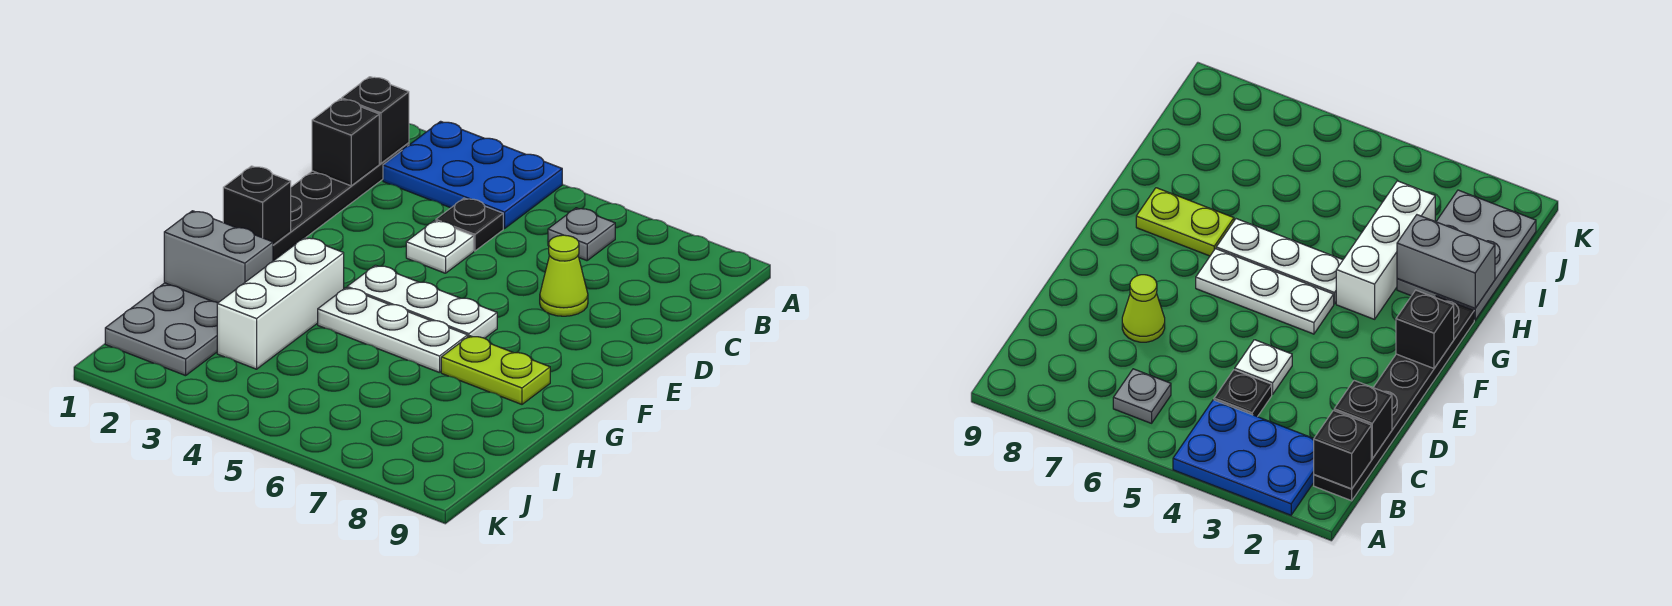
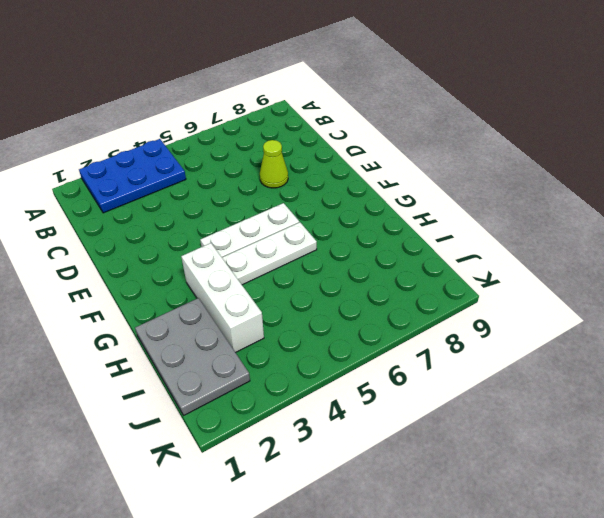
none -> black plate B1:G1 level 1
none -> grey plate B6 level 1
none -> black plate C4 level 1

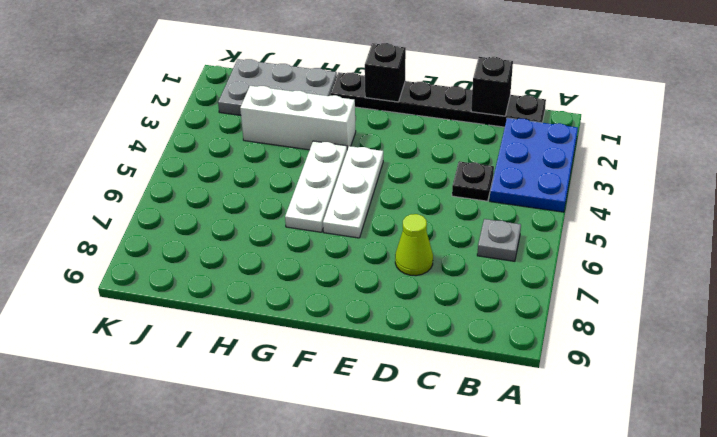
none -> white plate D4 level 1
none -> lime plate G7:G8 level 1
none -> black brick B1 level 2

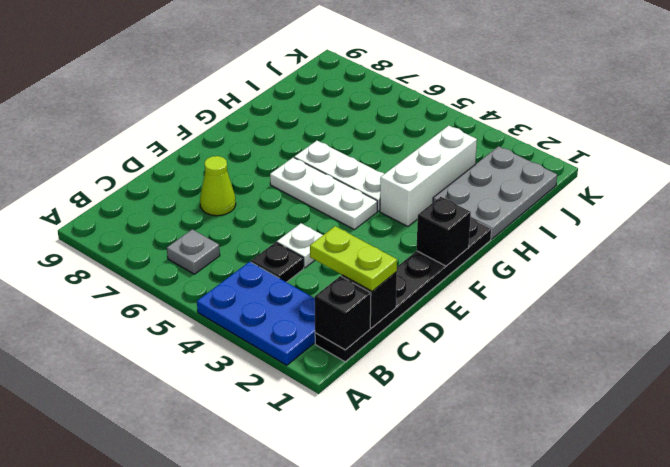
lime plate C1:C2 level 3 -> lime plate G7:G8 level 1
none -> grey brick H1:H2 level 2

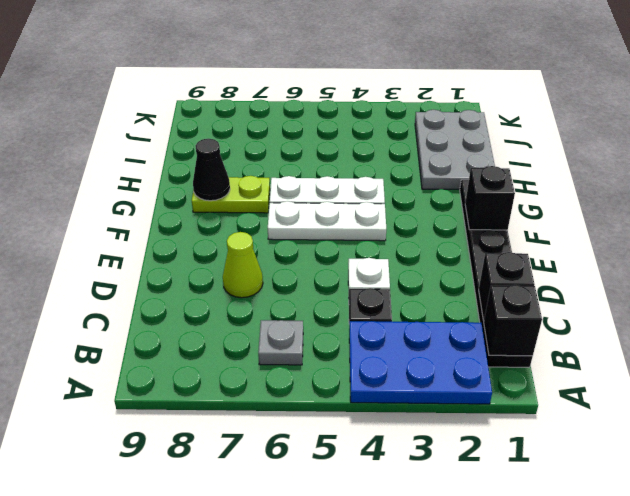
black cone G8 level 2 -> none
none -> white brick G3:I3 level 1
none -> grey brick H1:H2 level 2

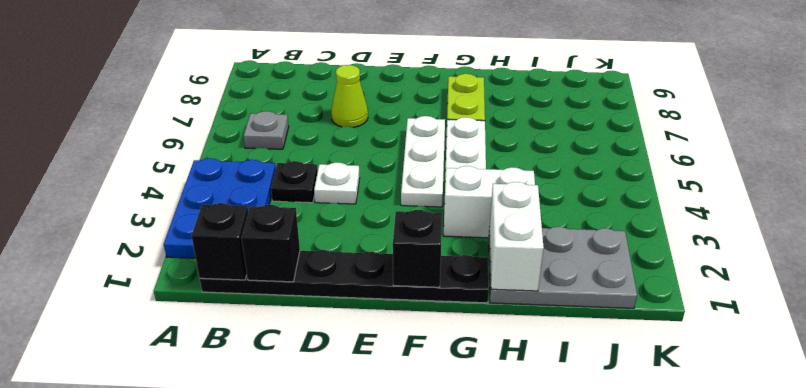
white brick G3:H3 level 1 -> white brick G3:I3 level 1
white brick H1:H2 level 2 -> grey brick H1:H2 level 2

